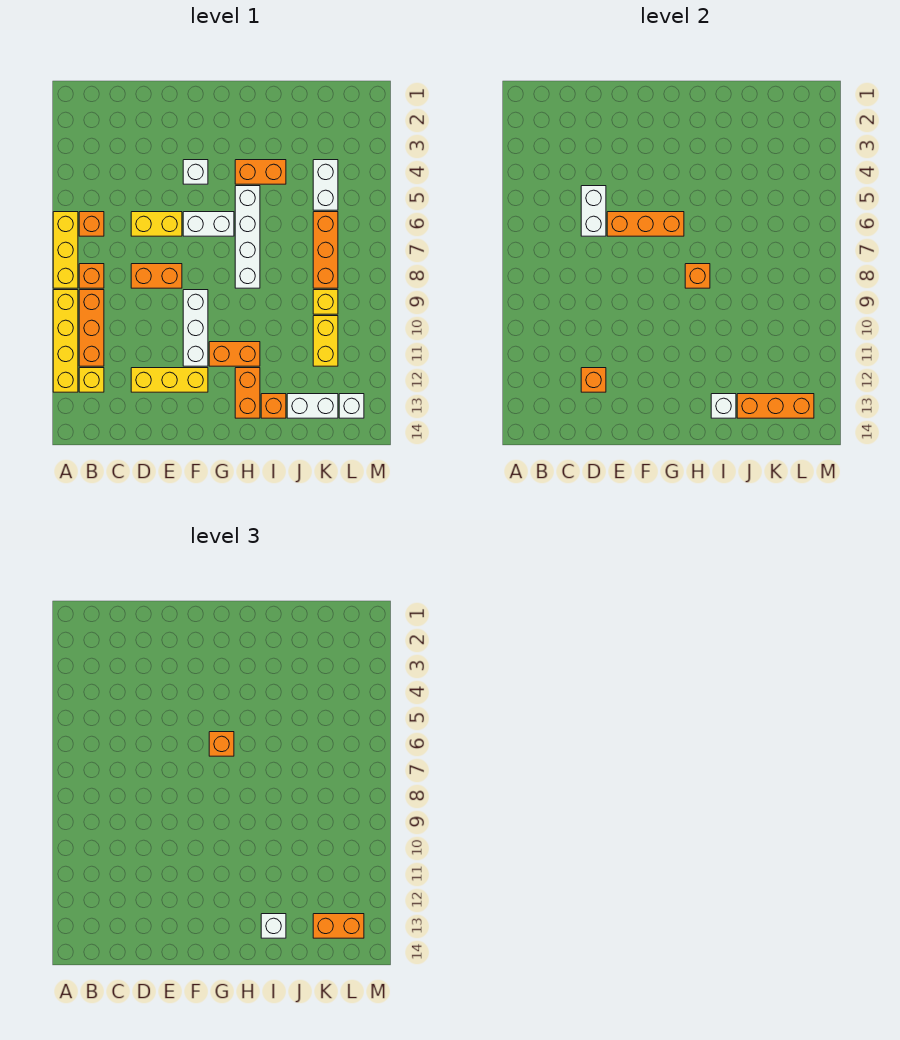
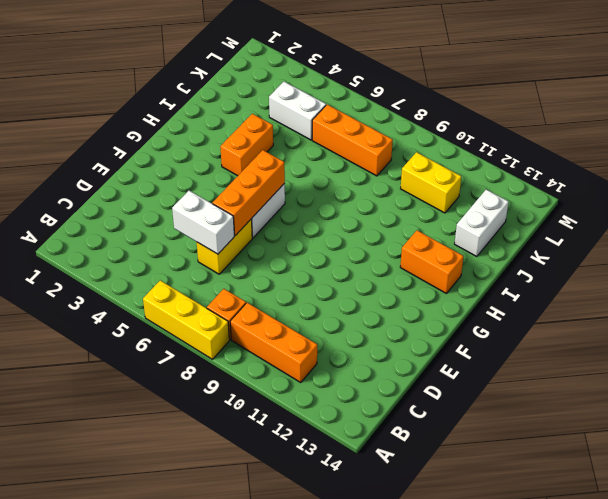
none -> yellow brick A9:A12 level 1
none -> orange brick B6 level 1
none -> yellow brick B12 level 1
none -> orange brick D8:E8 level 1

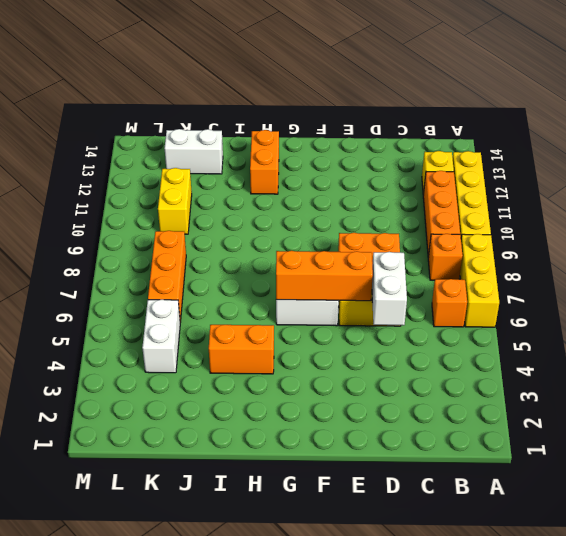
none -> yellow brick D12:F12 level 1
none -> white brick F4 level 1
none -> white brick F9:F11 level 1
none -> orange brick G11:H11 level 1

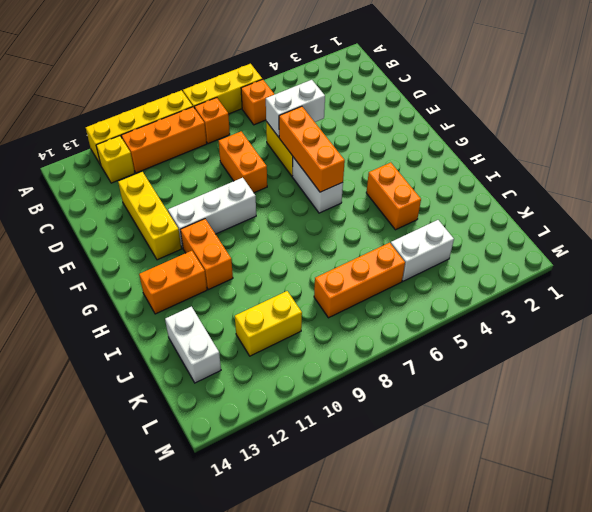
none -> white brick F4 level 1
none -> white brick H5:H8 level 1
none -> orange brick I13 level 1
none -> yellow brick K9 level 1

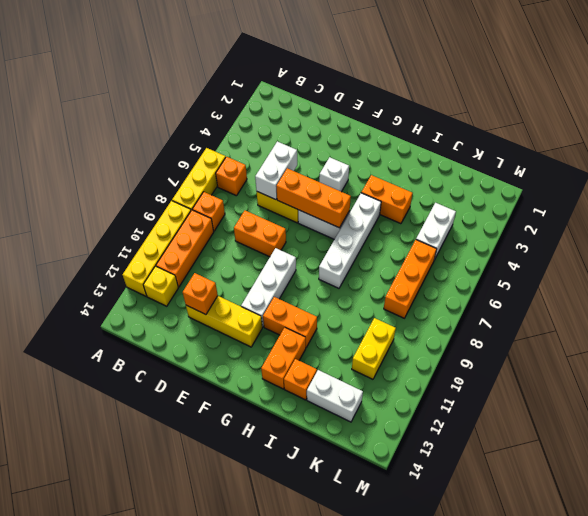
none -> yellow brick K9 level 1
none -> white brick L13 level 1
none -> orange brick H8 level 2
none -> white brick I13 level 2

